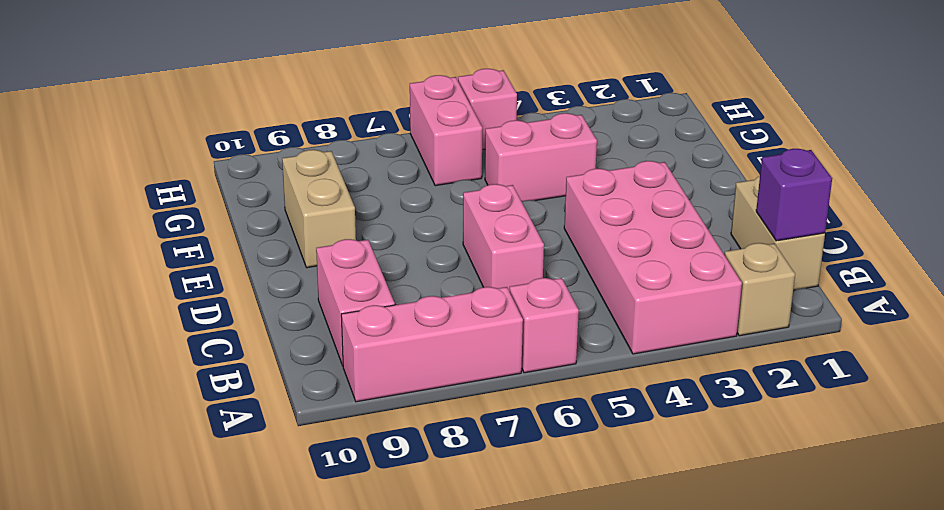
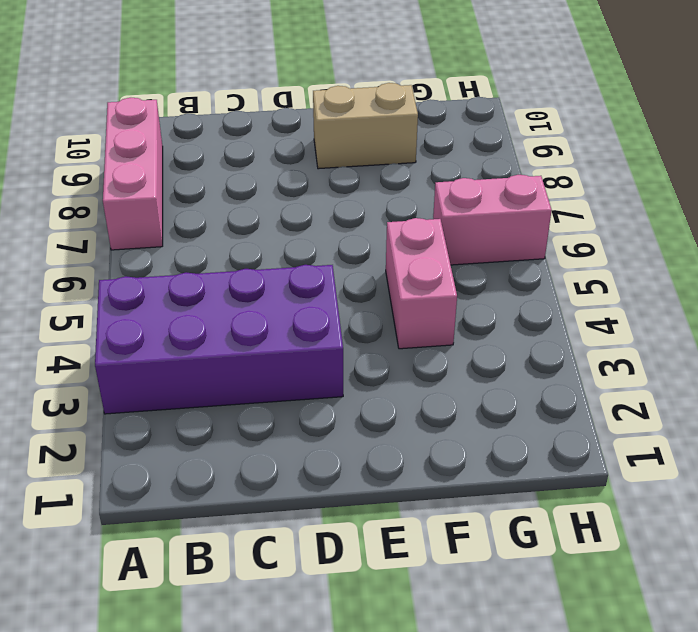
purple brick A3:D4 level 1 -> pink brick A3:D4 level 1
none -> tan brick A2 level 1
none -> pink brick A6 level 1
none -> tan brick B1:C1 level 1

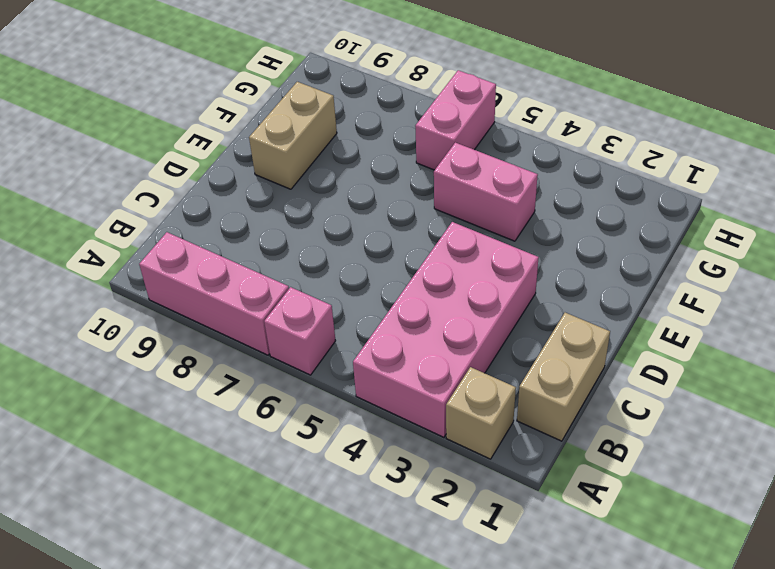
none -> pink brick B9:C9 level 1
none -> pink brick C6:D6 level 1
none -> pink brick H5 level 1

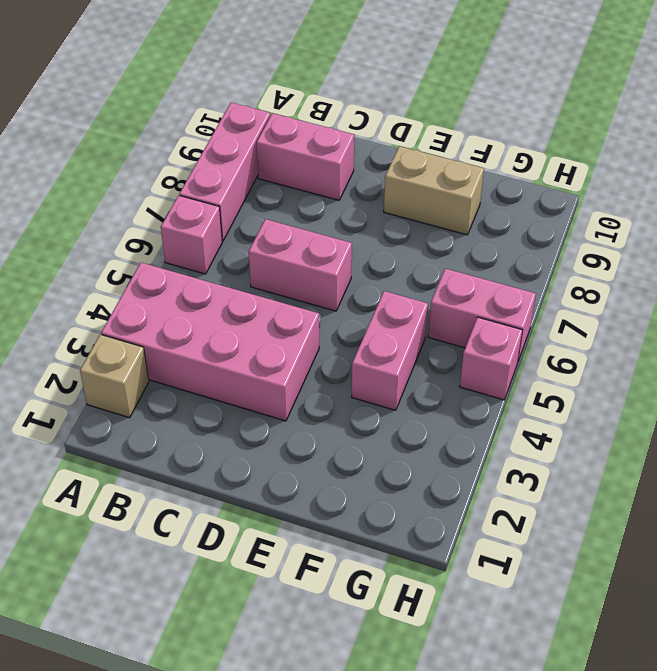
none -> tan brick B1:C1 level 1
none -> purple brick B1 level 2

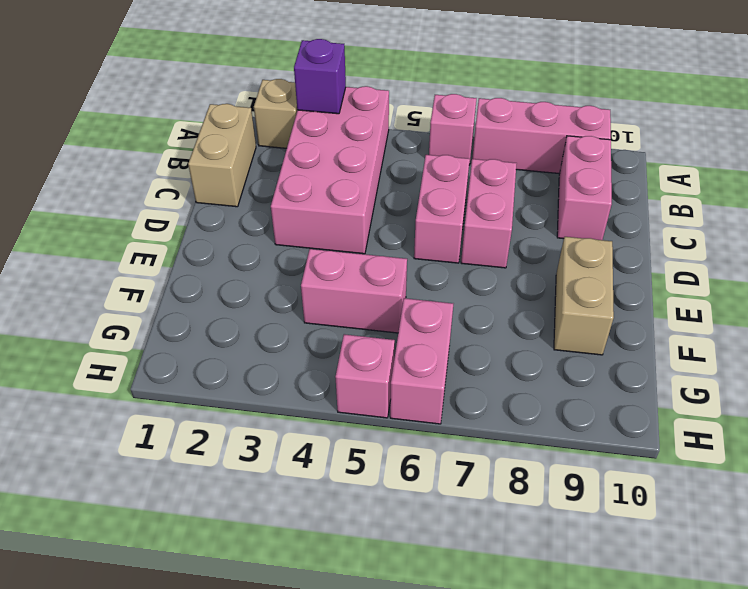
purple brick A3 level 2 -> purple brick B1 level 2
pink brick C7:D7 level 1 -> none

